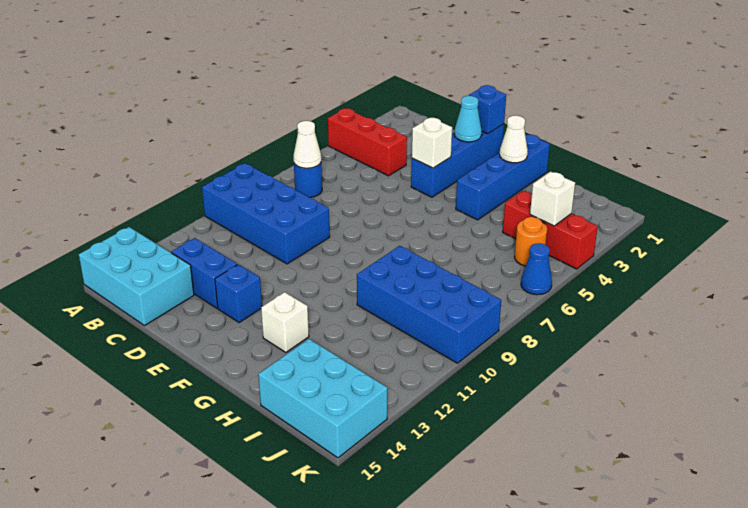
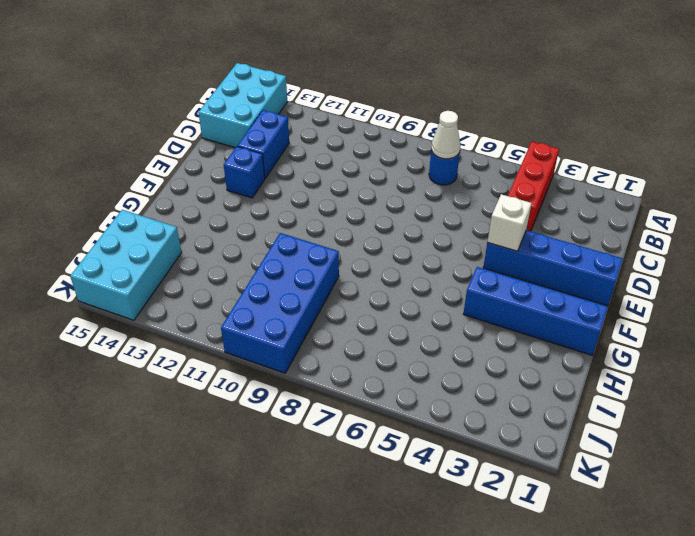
none -> blue brick A9:D10 level 1
none -> white brick G13 level 1
none -> red brick I4:K4 level 1

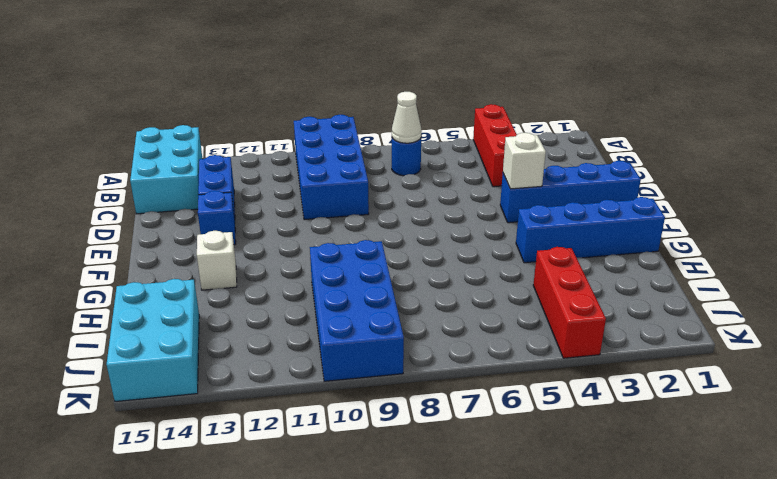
none -> orange round brick J5 level 1
none -> blue cone K6 level 1
none -> blue brick E1 level 2

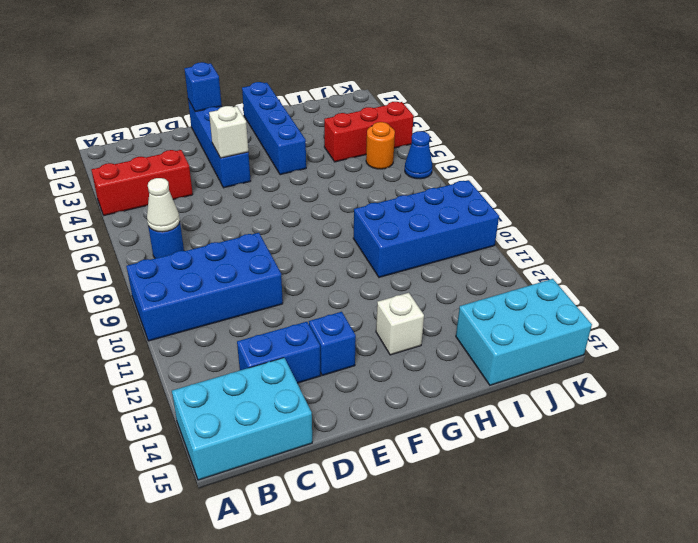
none -> cyan cone E2 level 2
none -> white cone G2 level 2
none -> white brick J4 level 2

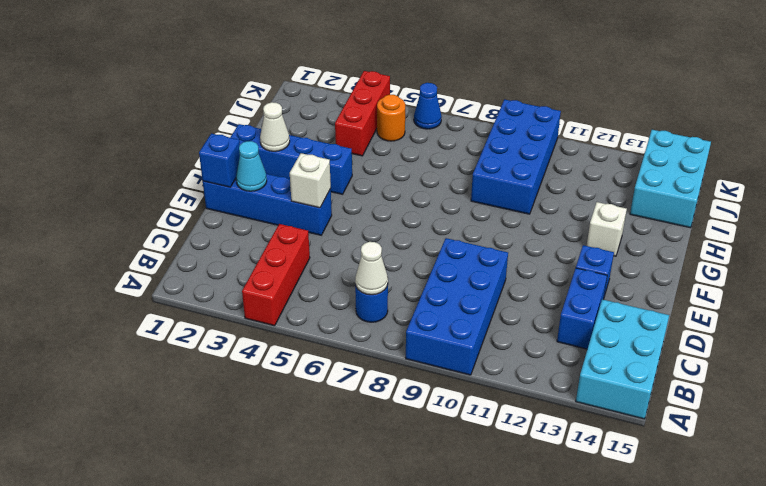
none -> white brick J4 level 2

